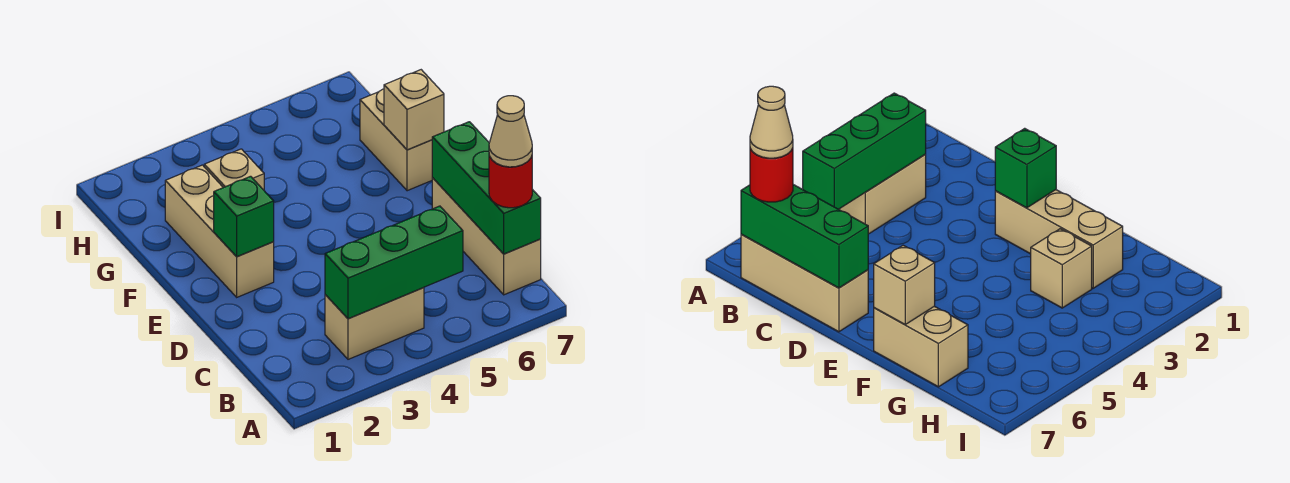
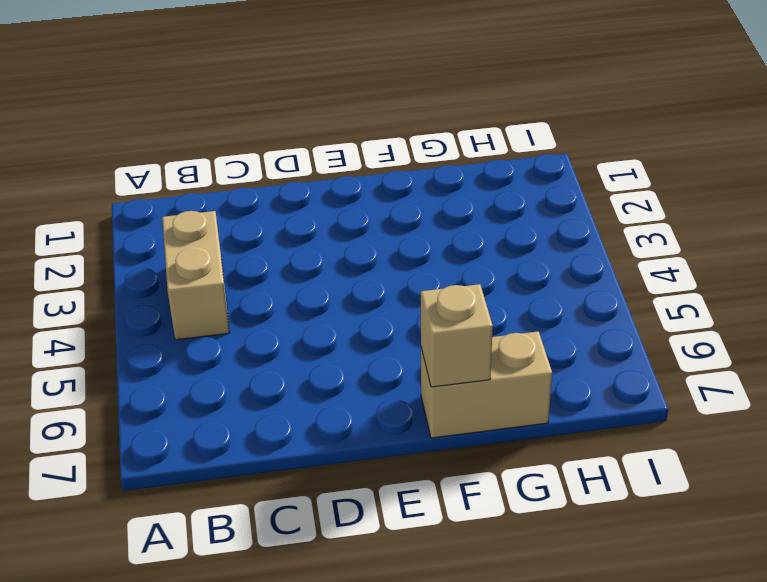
none -> tan brick B7:D7 level 1
none -> tan brick E2:G2 level 1

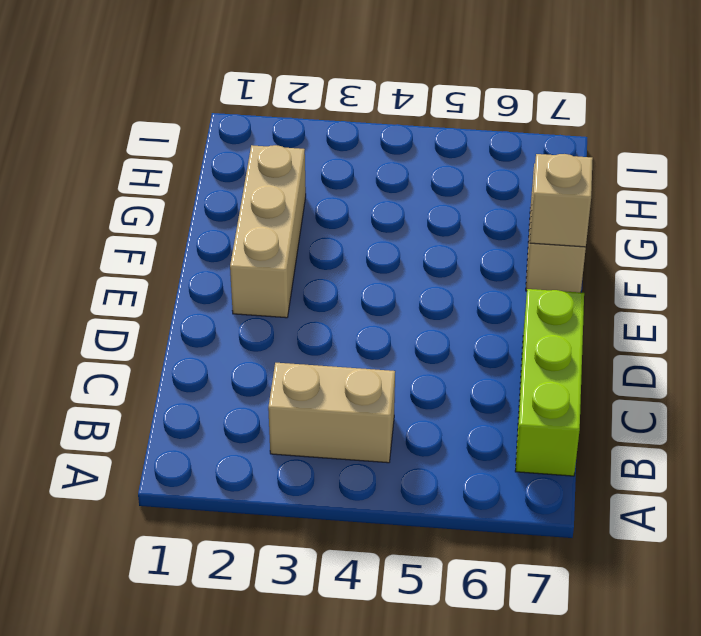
lime brick B7:D7 level 1 -> tan brick B7:D7 level 1
none -> tan brick G3 level 1
none -> green brick B3:B5 level 2

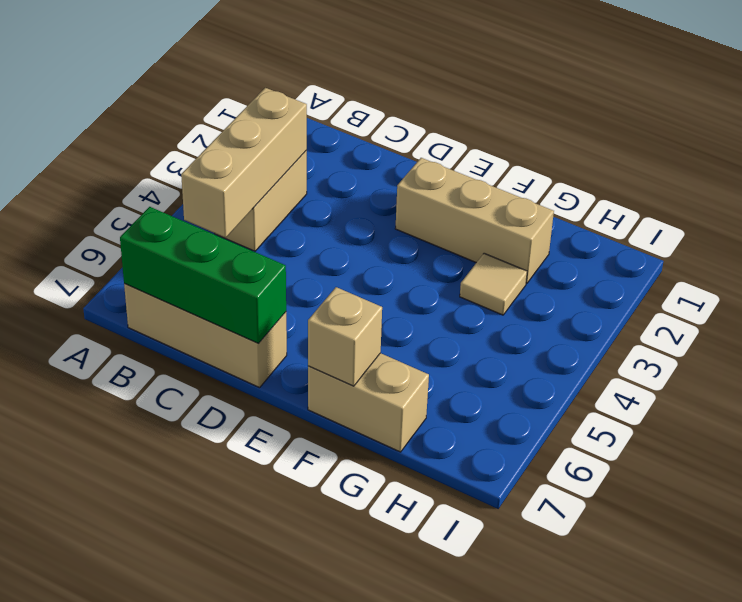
tan brick B3:B5 level 2 -> green brick B3:B5 level 2
tan tile G3 level 1 -> tan brick G3 level 1
none -> green brick E2 level 2
none -> red round brick B7 level 3

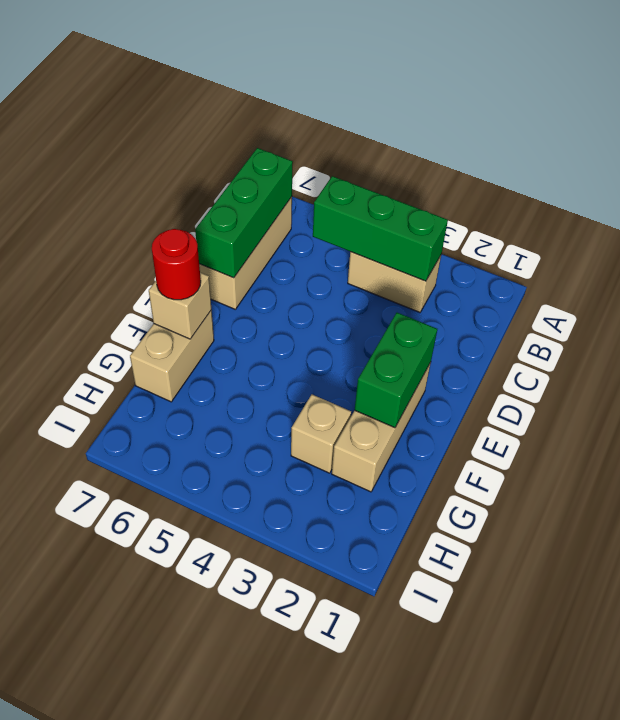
green brick E2:F2 level 2 -> green brick E2 level 2
red round brick F7 level 3 -> red round brick B7 level 3
none -> tan cone B7 level 4

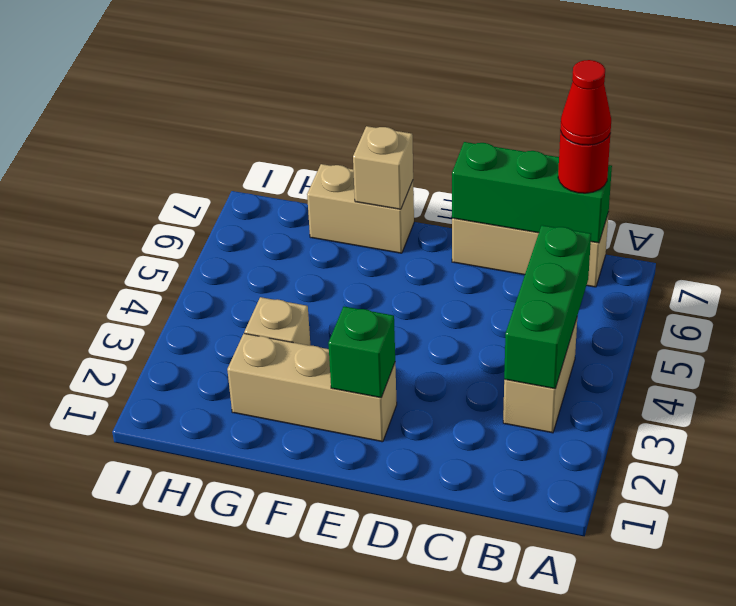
red cone B7 level 4 -> tan cone B7 level 4

